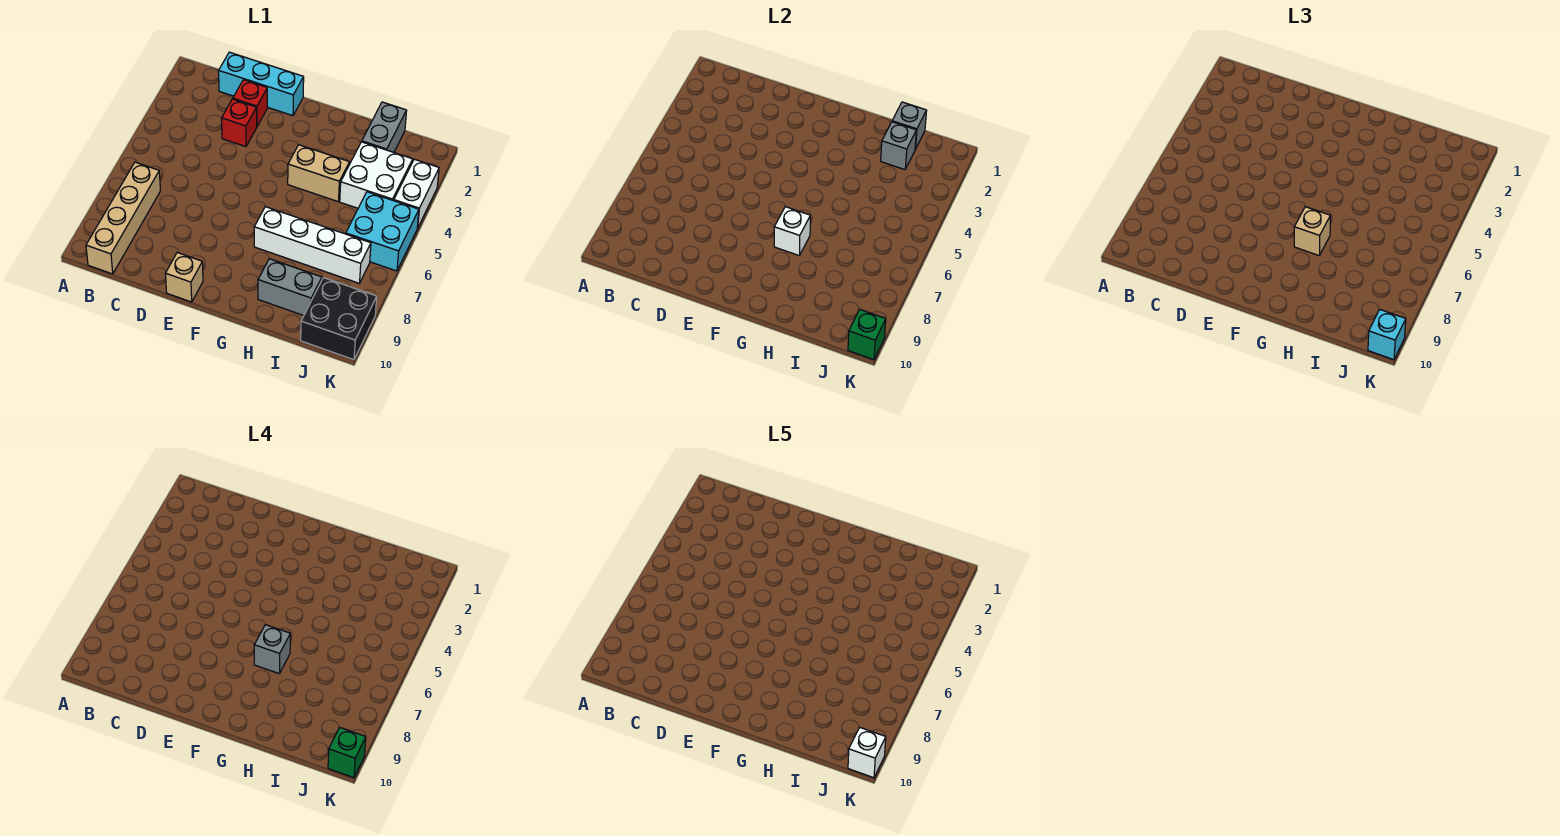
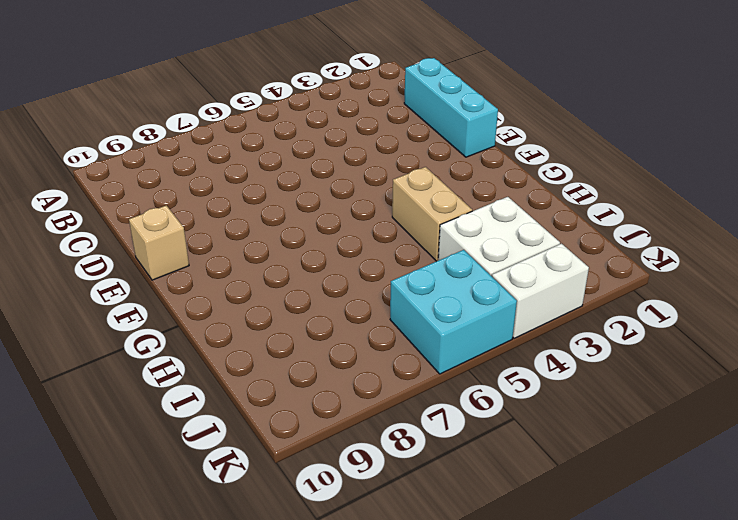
none -> tan brick B7:B10 level 1
none -> red brick D2 level 1
none -> red brick D3 level 1

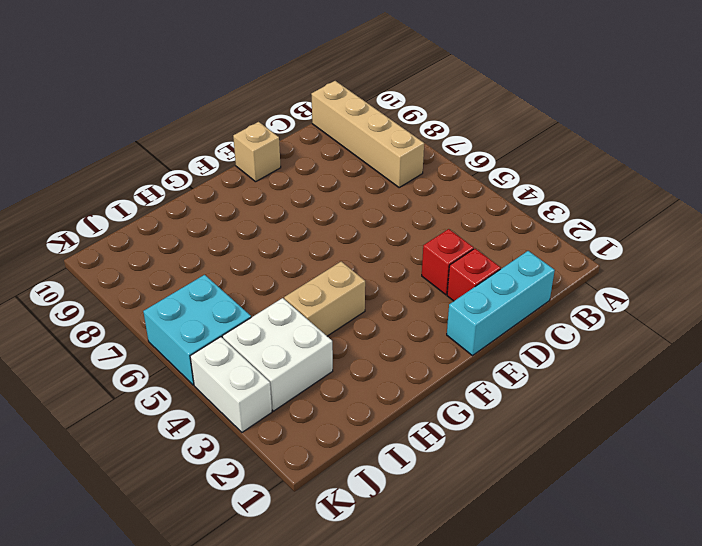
none -> white brick G7:J7 level 1
none -> grey brick H9:I9 level 1
none -> grey brick I1:I2 level 1

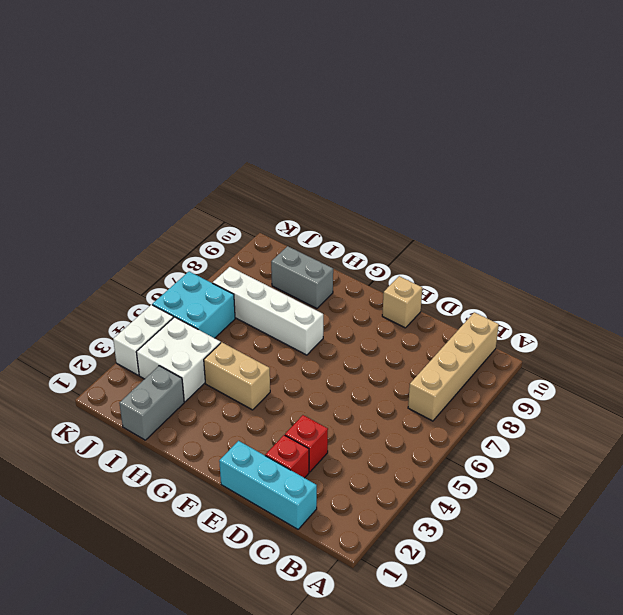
none -> black brick J9:K10 level 1
none -> white brick G7 level 2
none -> grey brick I1 level 2

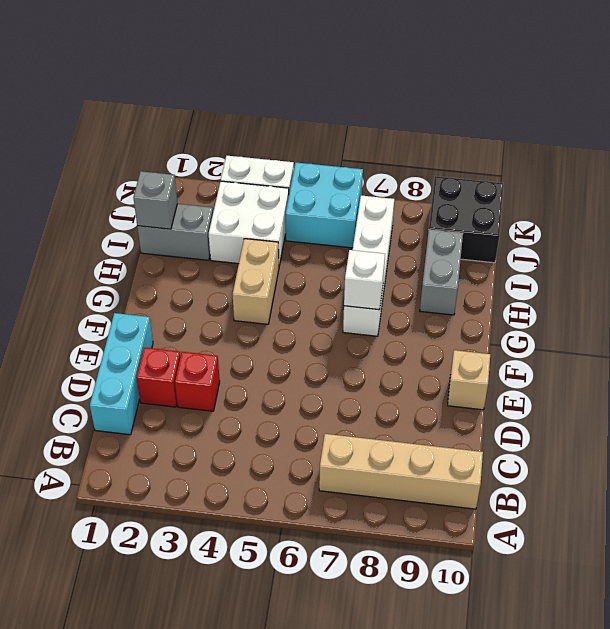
none -> grey brick I2 level 2
none -> green brick K10 level 2
none -> tan brick G7 level 3

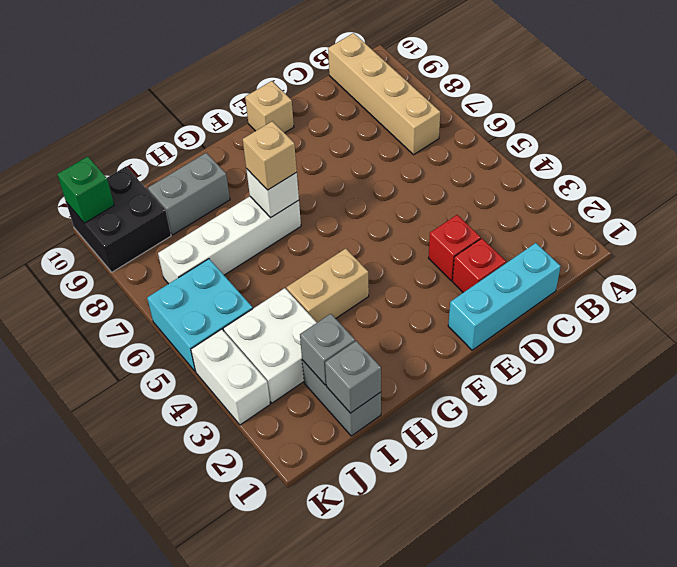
none -> cyan brick K10 level 3
none -> grey brick G7 level 4
none -> green brick K10 level 4

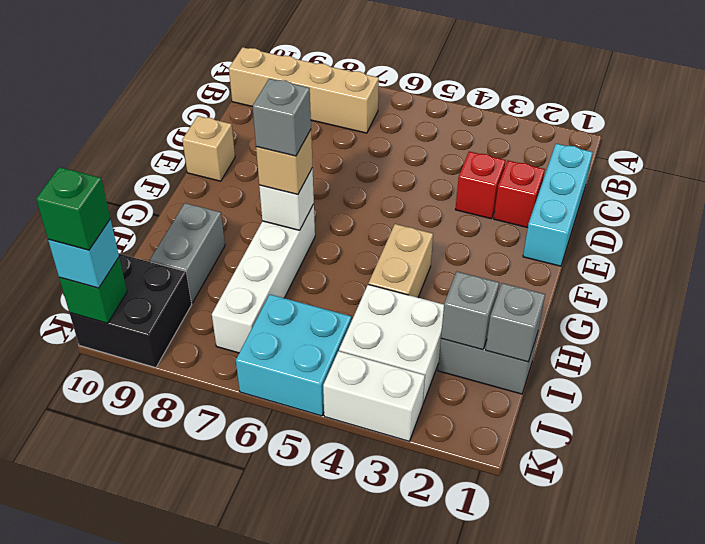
none -> white brick K10 level 5

